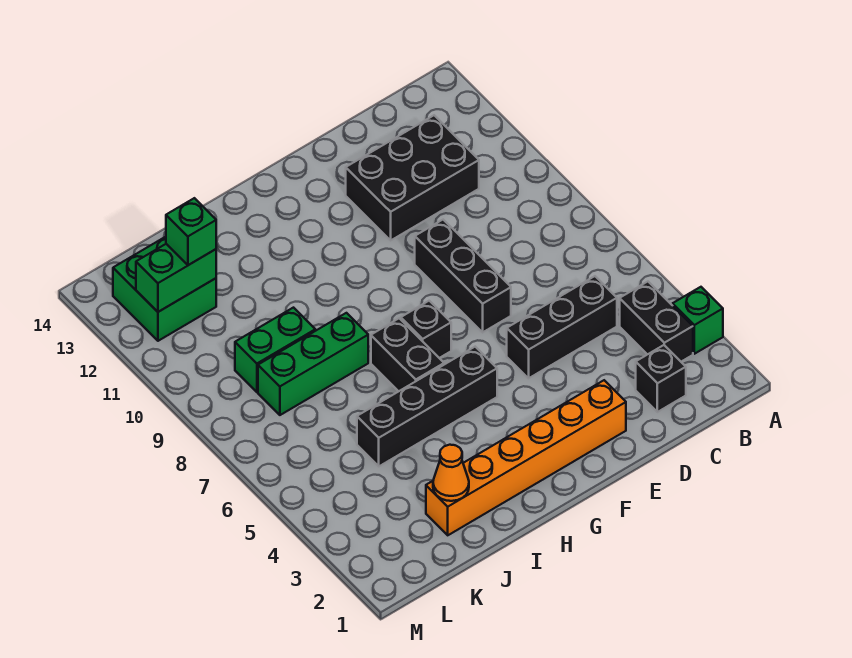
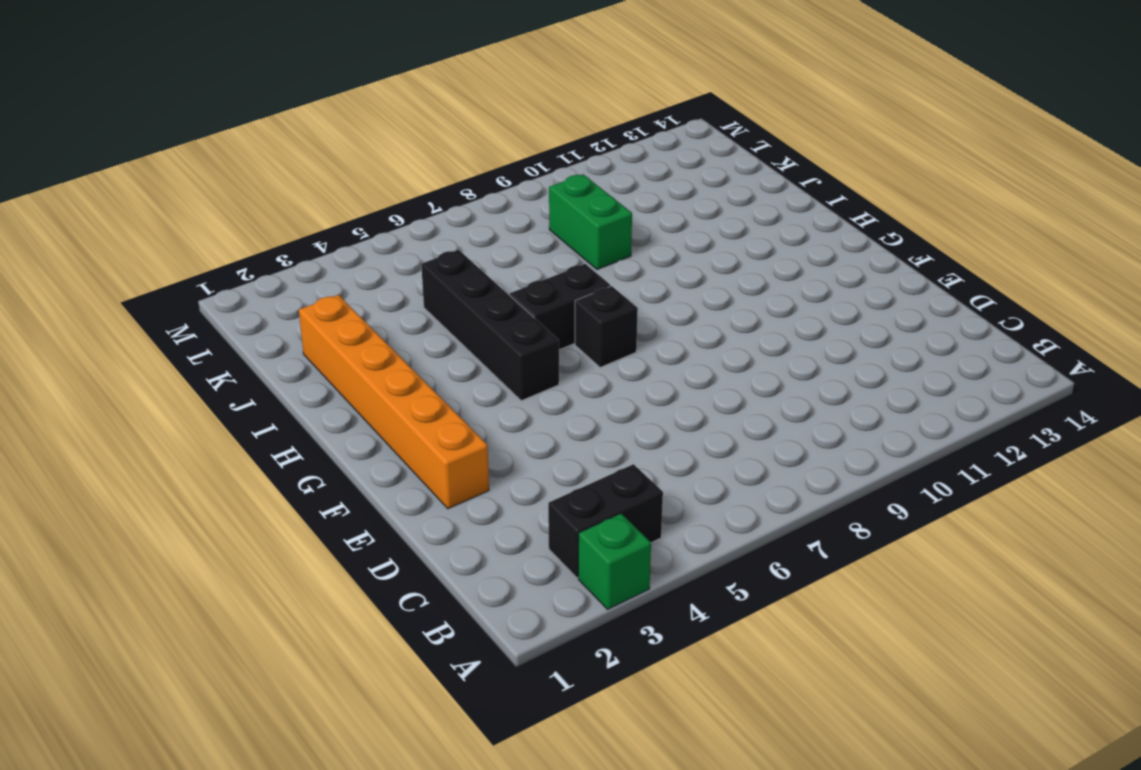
none -> black brick C2 level 1
none -> black brick C5:E5 level 1
none -> black brick C11:E12 level 1

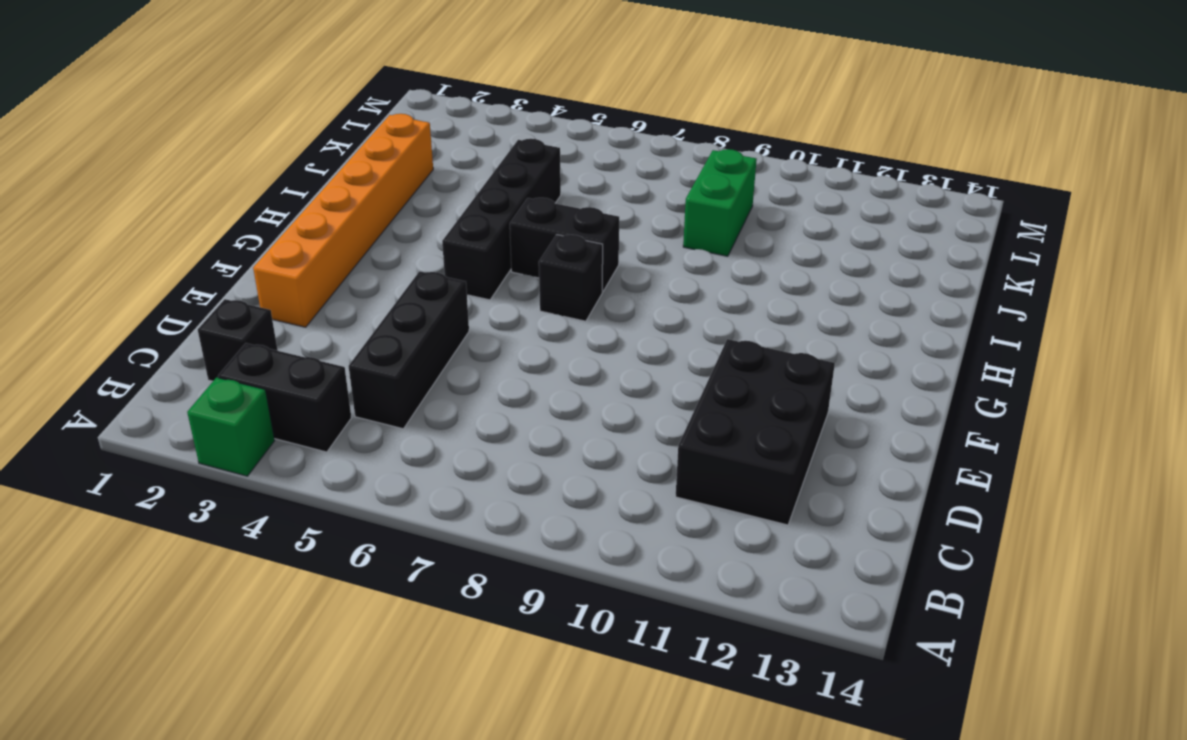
none -> black brick E7:E9 level 1
none -> green brick I8:K8 level 1
none -> green brick K12:L13 level 1

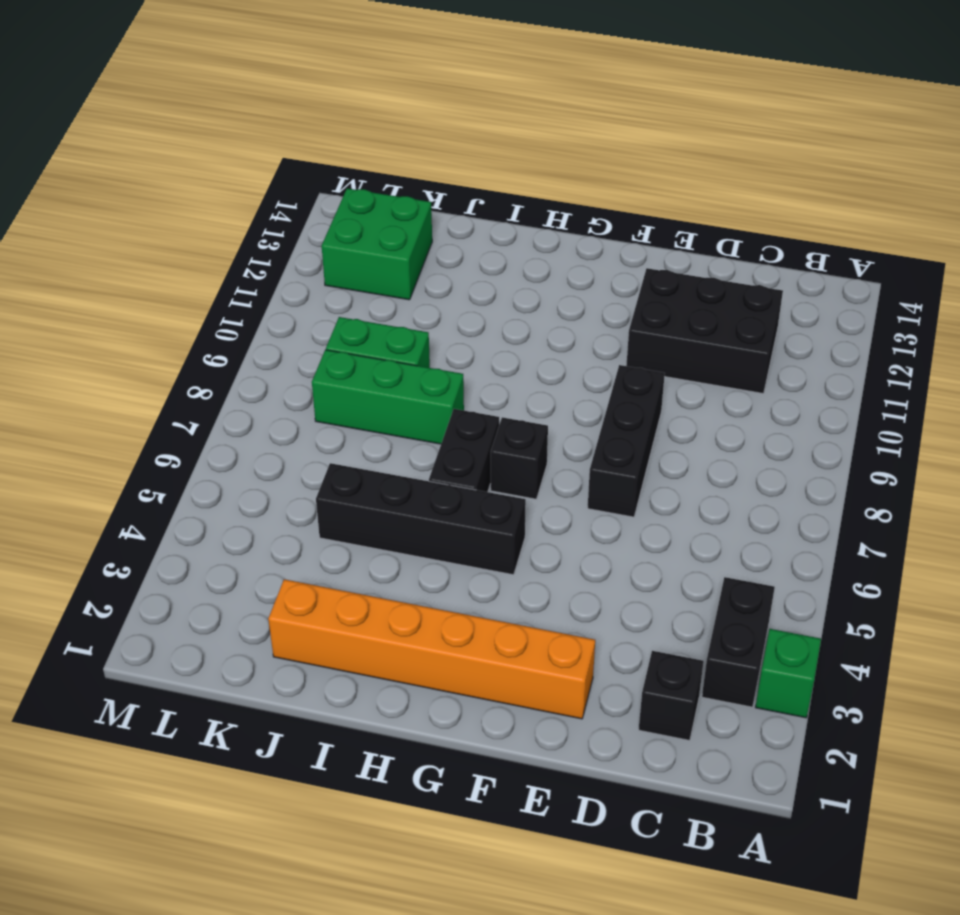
none -> black brick C5:E5 level 1
none -> orange cone J2 level 2
none -> green brick K12:L12 level 2

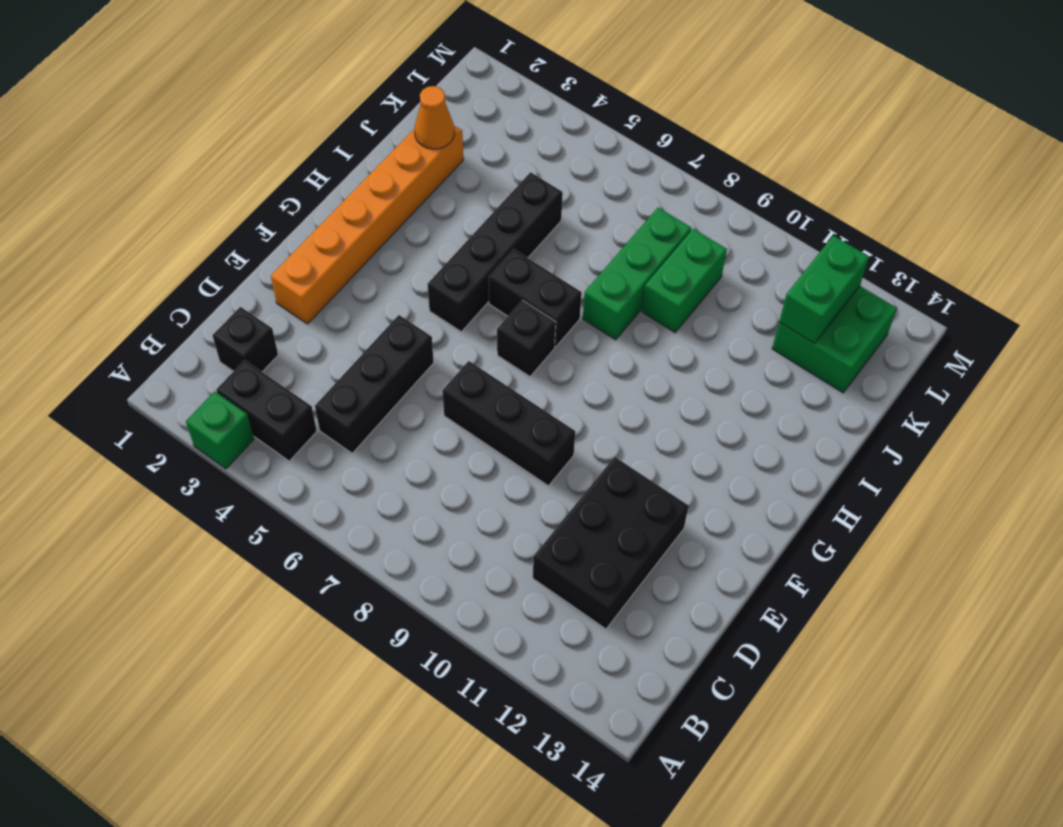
none -> green brick K12 level 3

